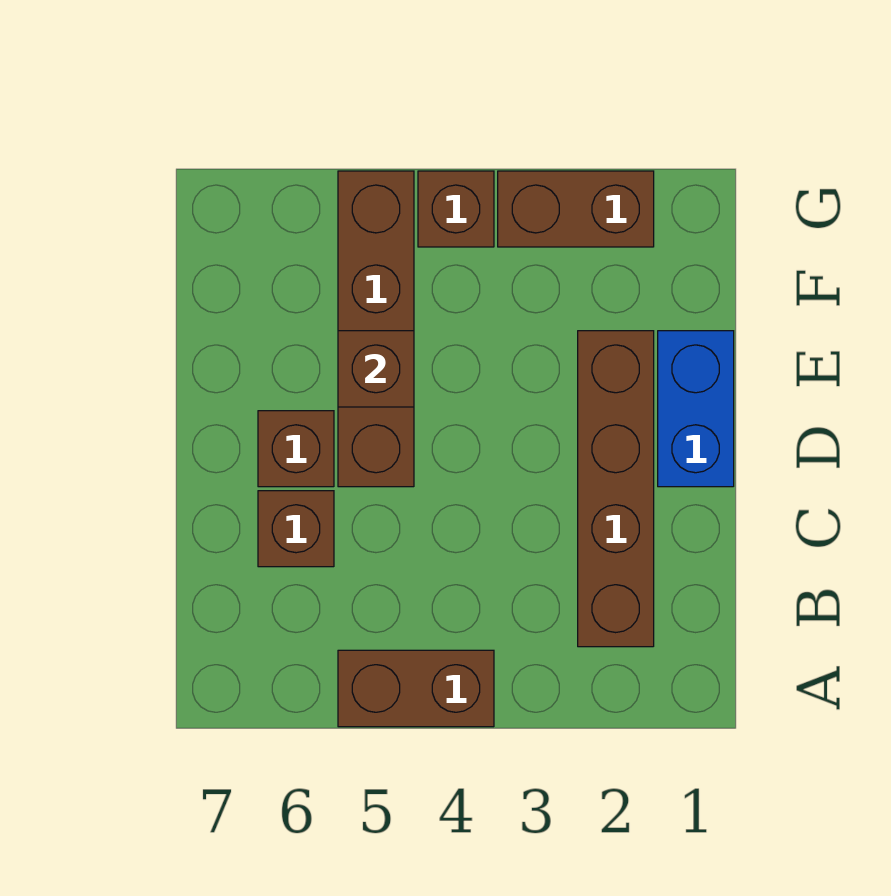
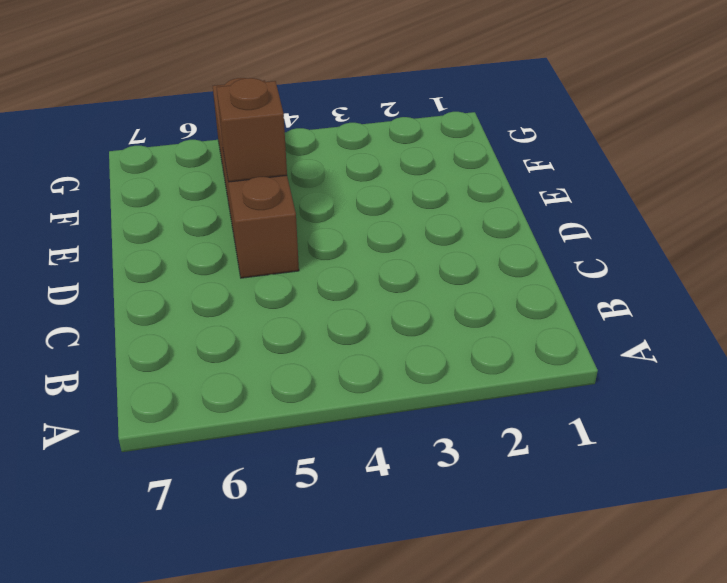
none -> brown brick A4:A5 level 1
none -> brown brick B2:E2 level 1

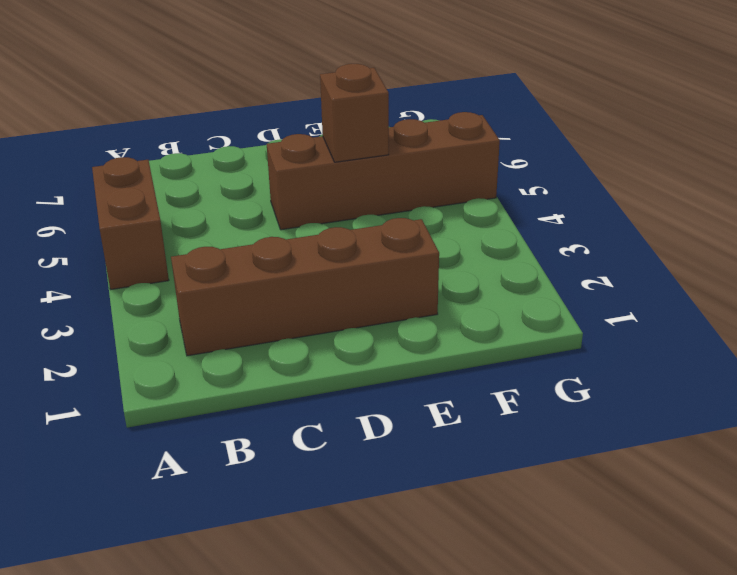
none -> brown brick C6 level 1
none -> blue brick D1:E1 level 1

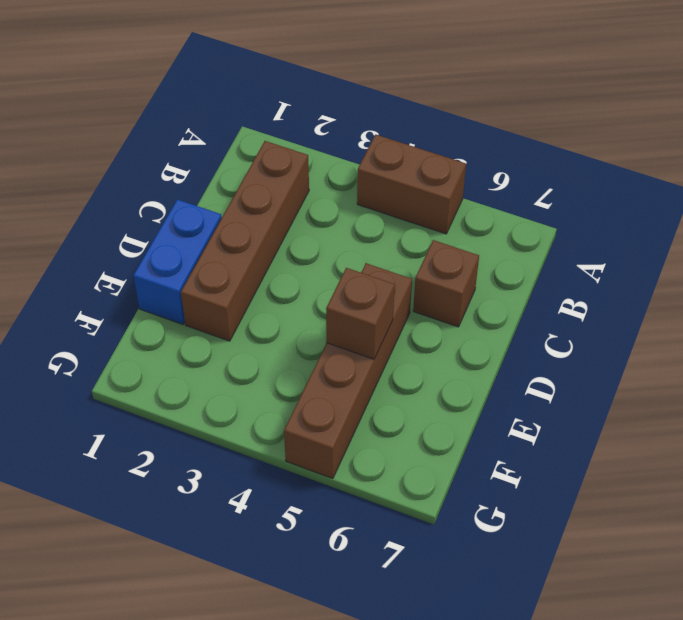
none -> brown brick D6 level 1
none -> brown brick G2:G3 level 1

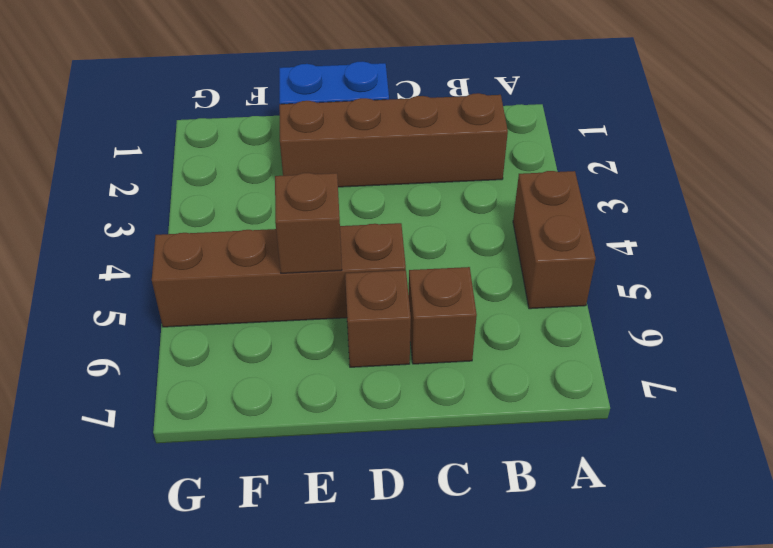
none -> brown brick G2:G3 level 1
none -> brown brick G4 level 1

